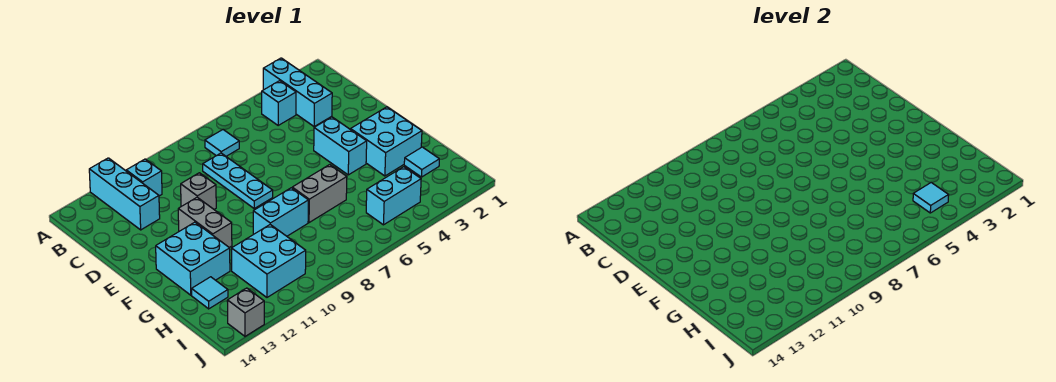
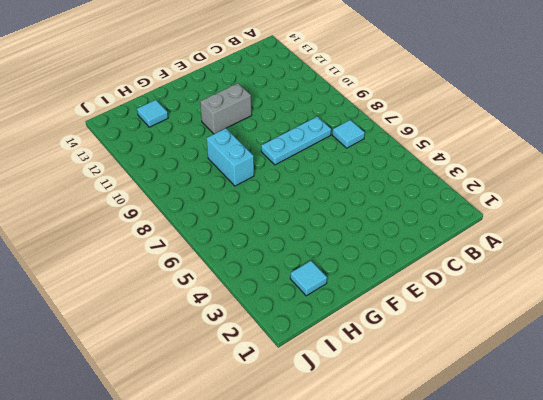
none -> cyan brick A3:C3 level 1
none -> cyan brick A12:C12 level 1
none -> cyan brick B4 level 1

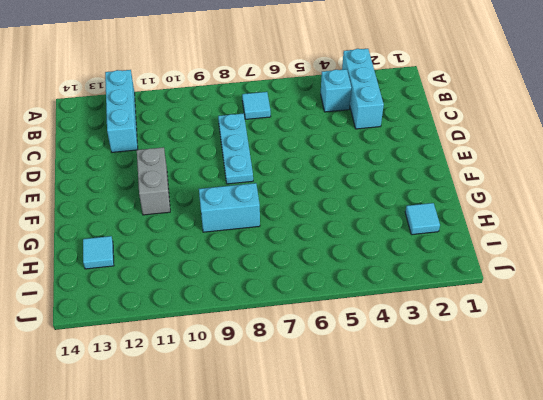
none -> cyan brick B11 level 1
none -> grey brick D10 level 1
none -> cyan brick E4:F4 level 1

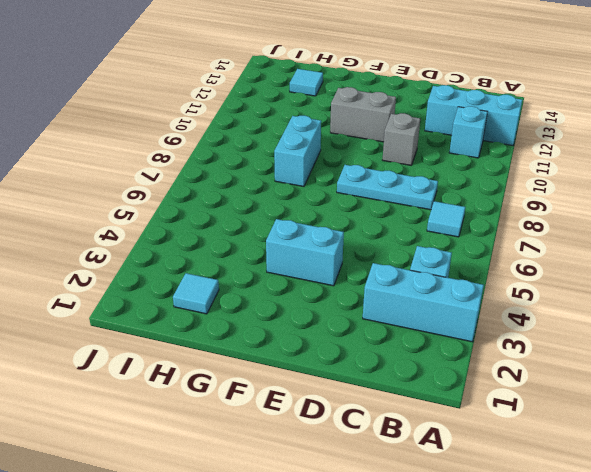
none -> cyan brick F2:G3 level 1
none -> cyan brick F12:G13 level 1
none -> grey brick G6:G7 level 1

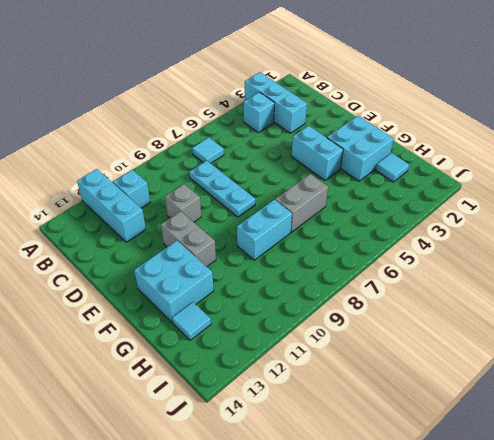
none -> cyan brick H10:I11 level 1
none -> cyan brick I4:I5 level 1
none -> grey brick J13 level 1

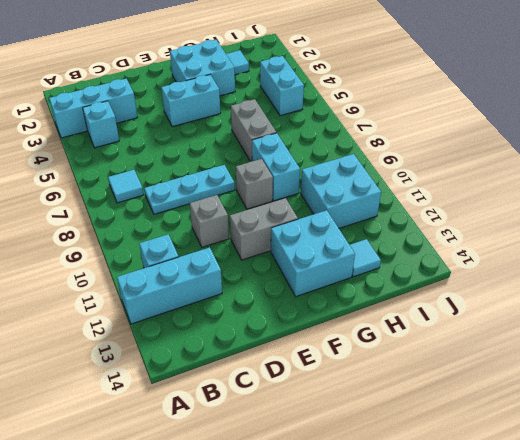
grey brick F9 level 1 -> grey brick J13 level 1
none -> cyan tile I4 level 2

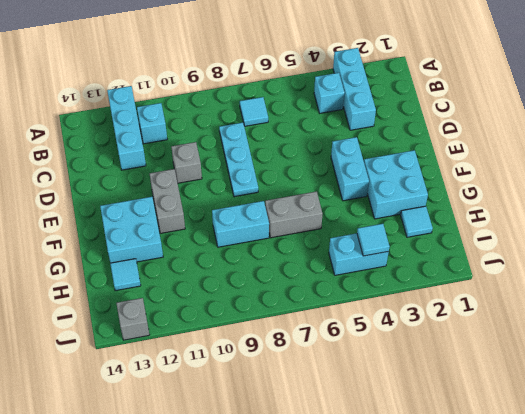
none -> cyan brick H10:I11 level 1

